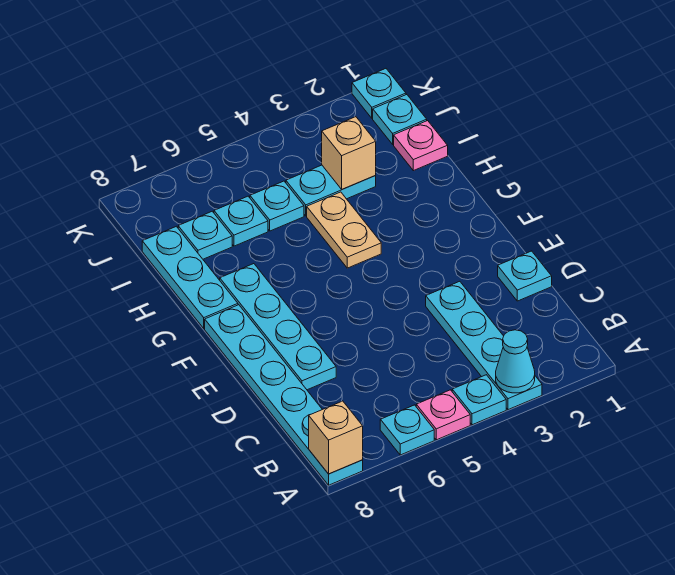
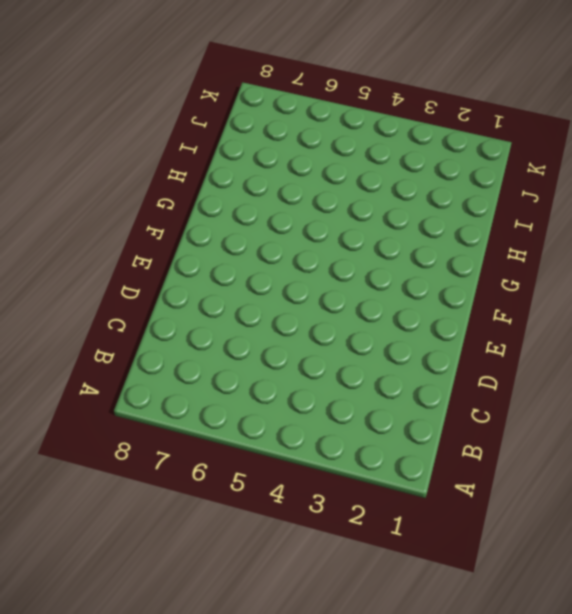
none -> cyan plate A3:D3 level 1
none -> cyan plate A4 level 1
none -> pink plate A5 level 1

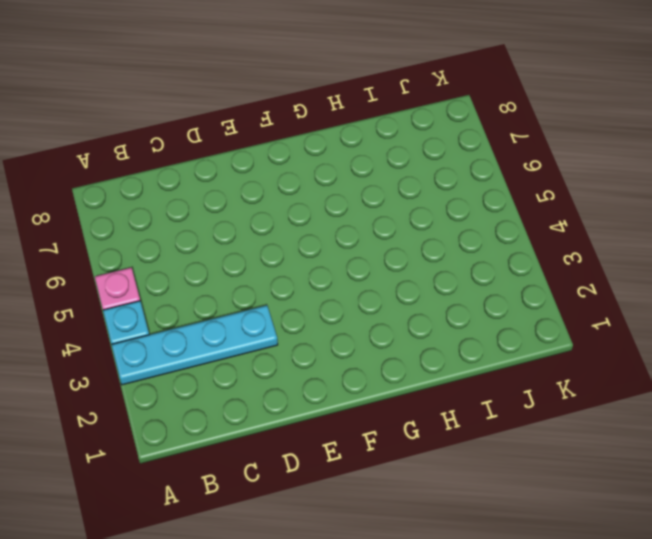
none -> cyan plate A6 level 1
none -> cyan plate A8:F8 level 1
none -> cyan plate D1 level 1

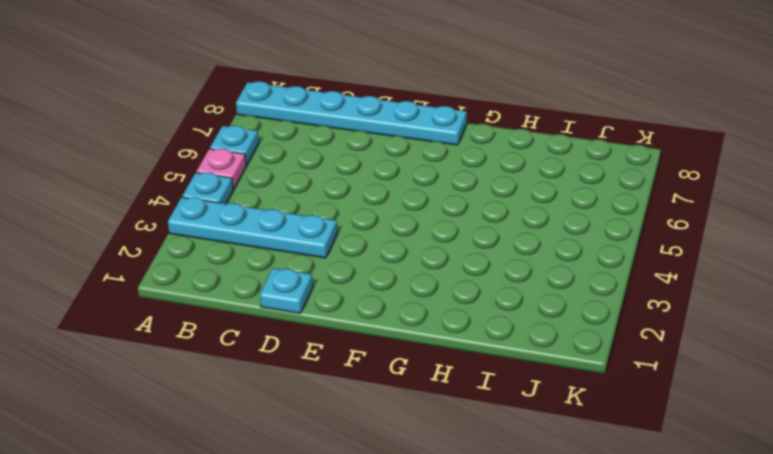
none -> cyan plate D7:G7 level 1
none -> tan plate G4:H4 level 1
none -> cyan plate G8:I8 level 1

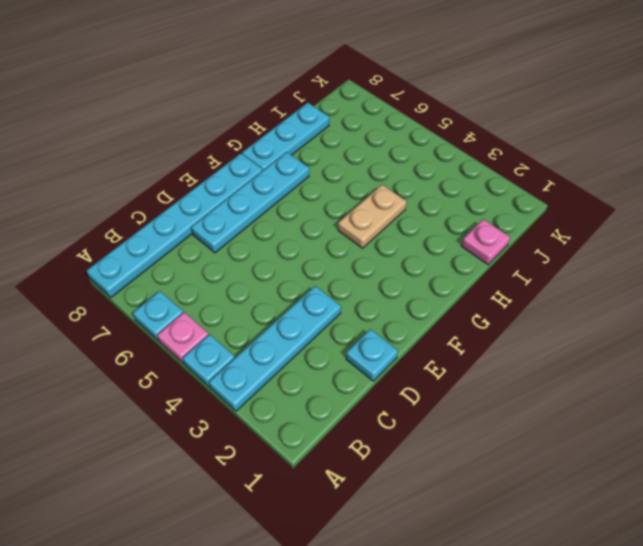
none -> cyan plate I3:I4 level 1
none -> cyan plate I5 level 1
none -> cyan plate I6 level 1

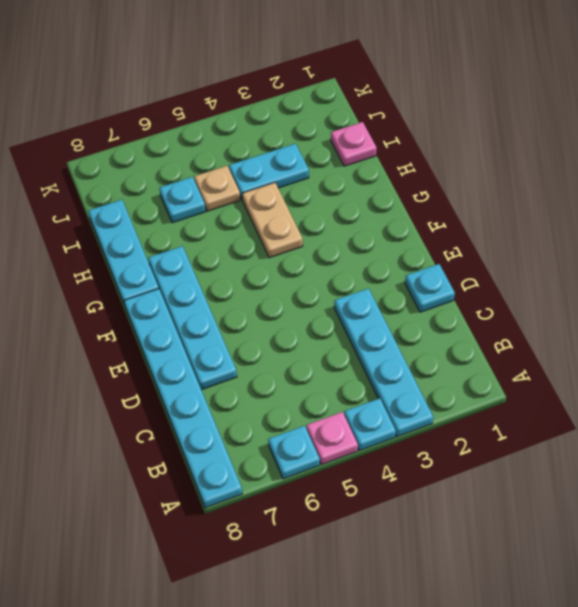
tan plate I5 level 1 -> cyan plate I5 level 1
none -> cyan plate I7 level 1
none -> cyan plate J1 level 1
none -> cyan plate K1 level 1

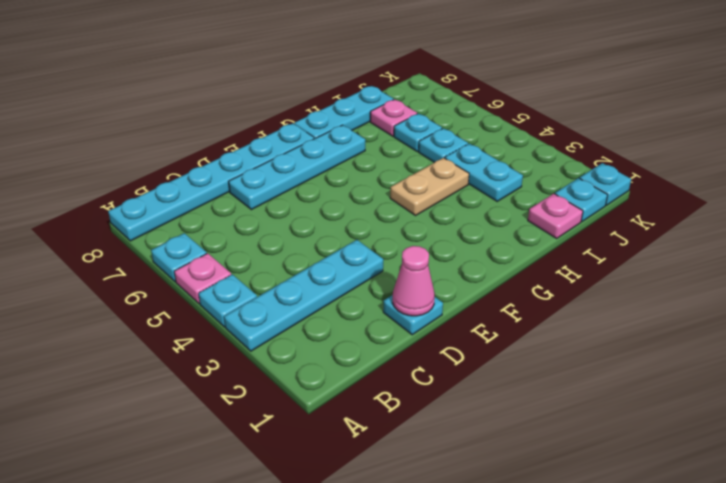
pink cone D1 level 2 -> none
pink plate I7 level 1 -> cyan plate I7 level 1
none -> cyan cone A3 level 2
none -> tan brick A8 level 2
none -> tan brick I3 level 2

